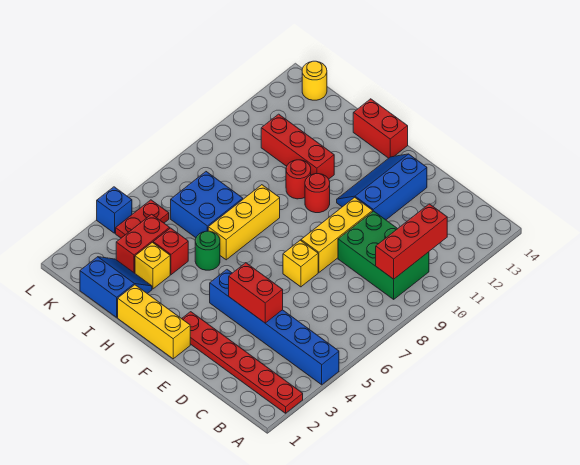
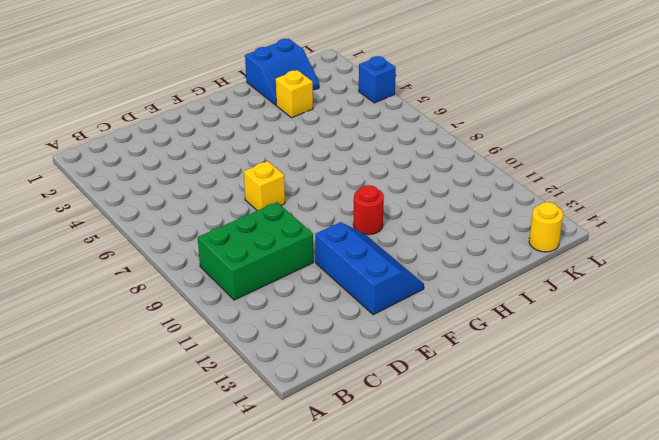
none -> red plate A2:F2 level 1
none -> blue brick A4:F4 level 1
none -> yellow brick E8:E10 level 1

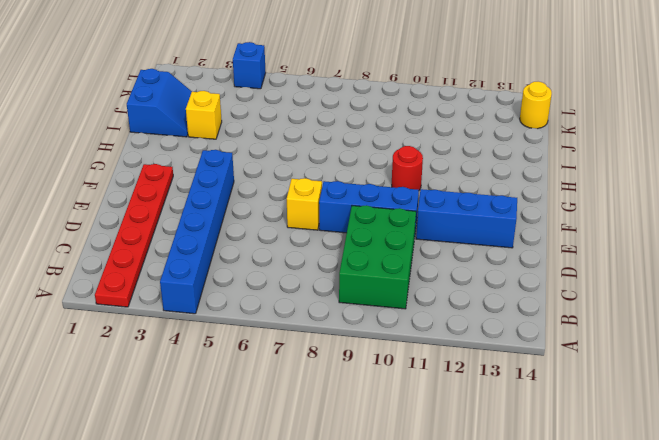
blue brick E8:E10 level 1 -> yellow brick E8:E10 level 1
none -> yellow brick F1:H1 level 1
none -> red brick G14:H14 level 1
none -> green round brick H5 level 1

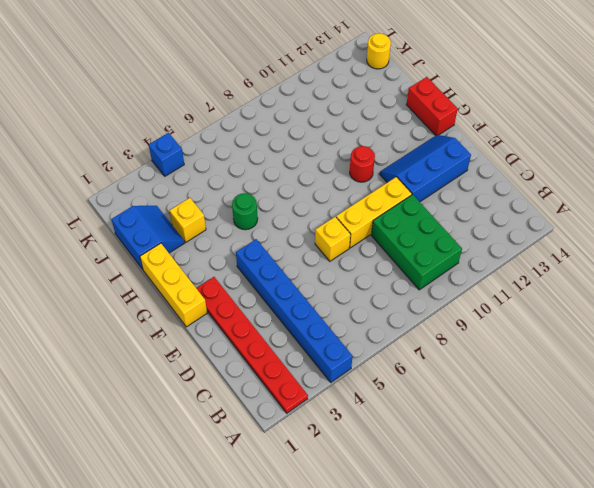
none -> yellow brick H6:H8 level 1
none -> red round brick H10 level 1
none -> red brick H11:J11 level 1

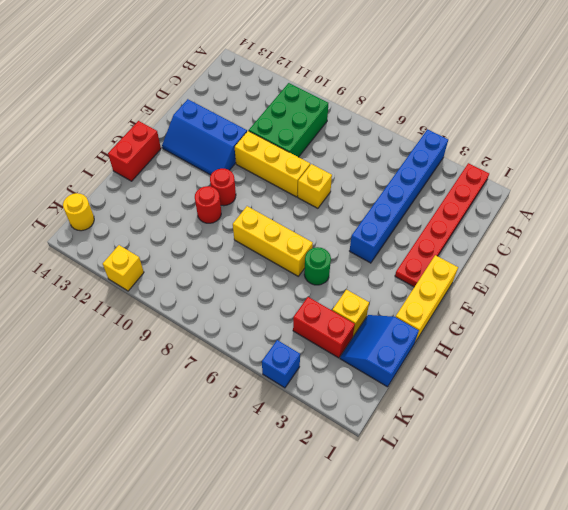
yellow brick L11 level 1 -> none
none -> red brick H11:J11 level 1
none -> red brick I4 level 1
none -> blue brick I6:J7 level 1

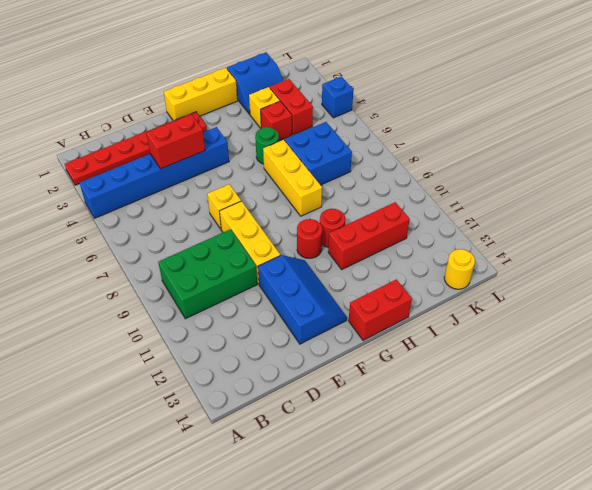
none -> red plate K4:K5 level 1
none -> red brick B9:B11 level 2

